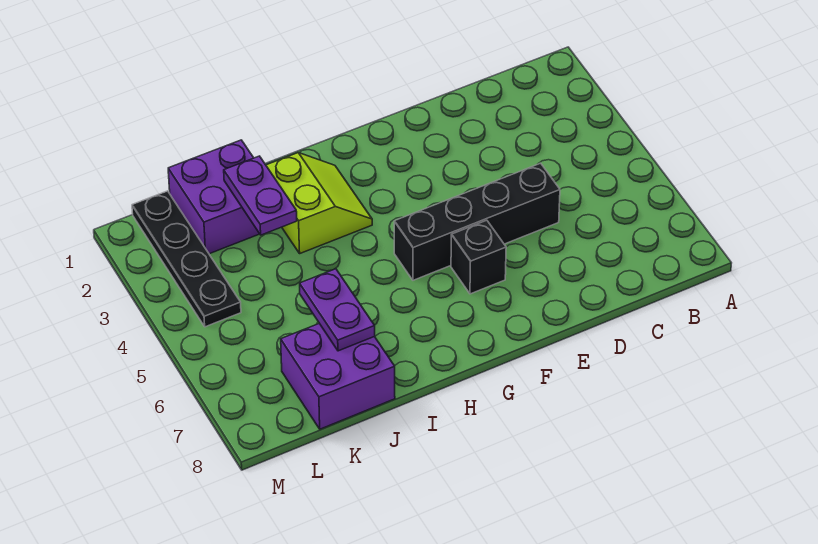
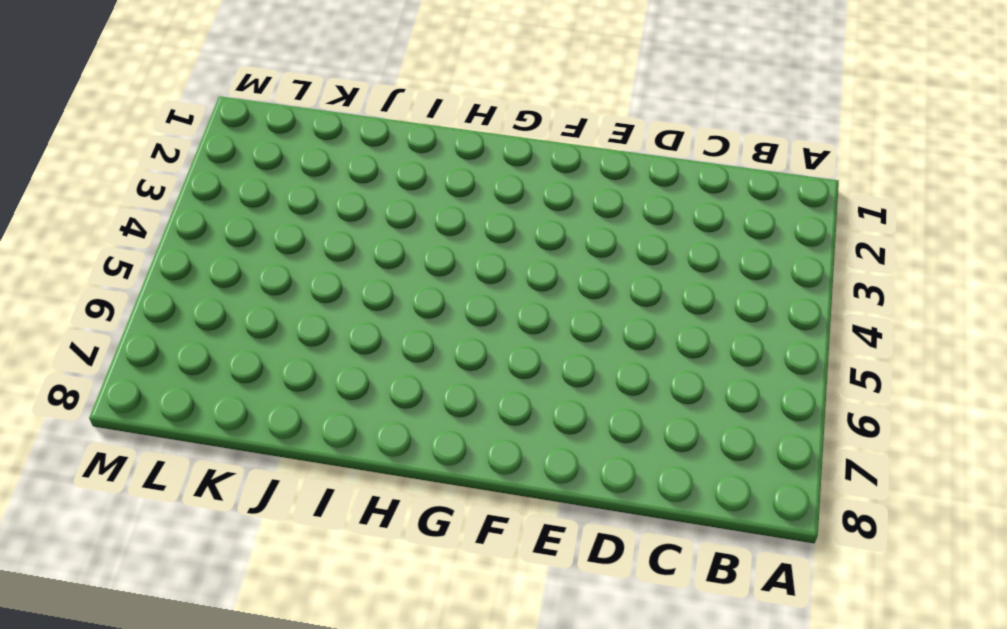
none -> black brick D5:G5 level 1
none -> black brick F6 level 1

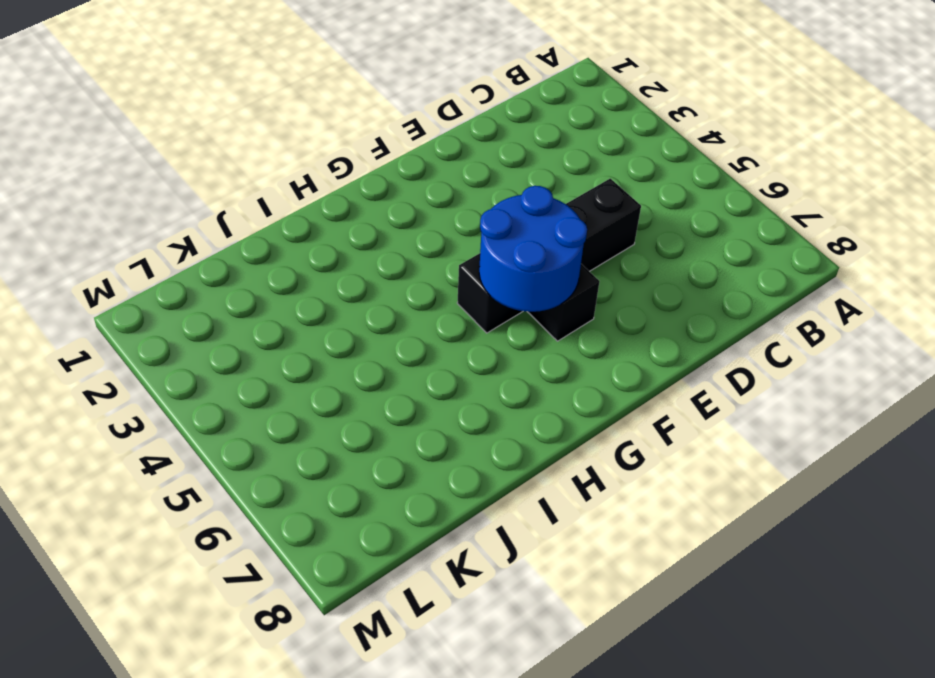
blue round brick F5:G6 level 2 -> none
none -> lime slope H2:I3 level 1 top I
none -> purple brick J1:K2 level 1

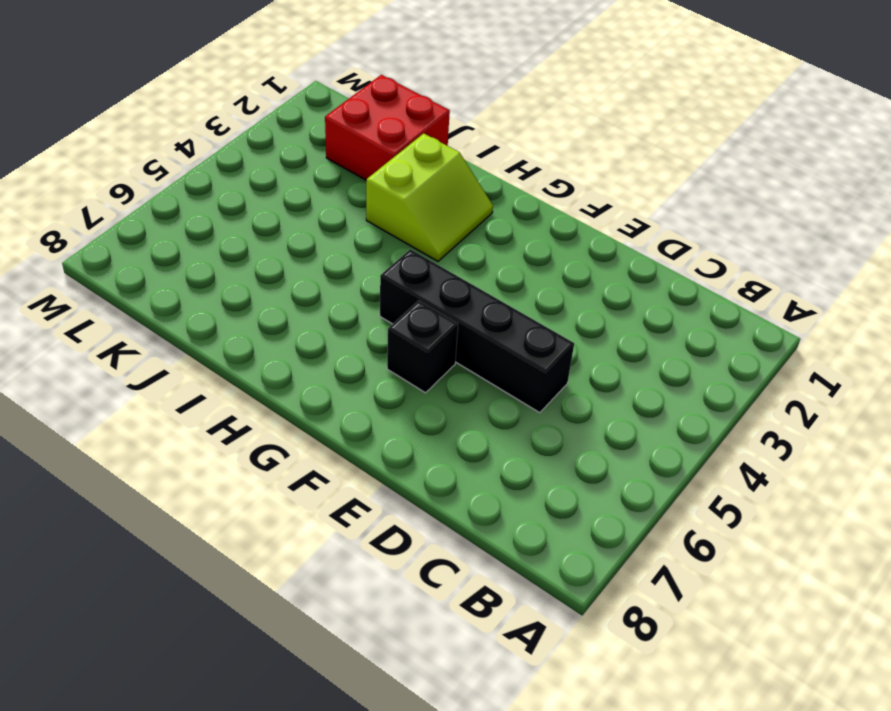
red brick J1:K2 level 1 -> purple brick J1:K2 level 1
none -> purple brick J7:K8 level 1
none -> black plate L1:L4 level 1

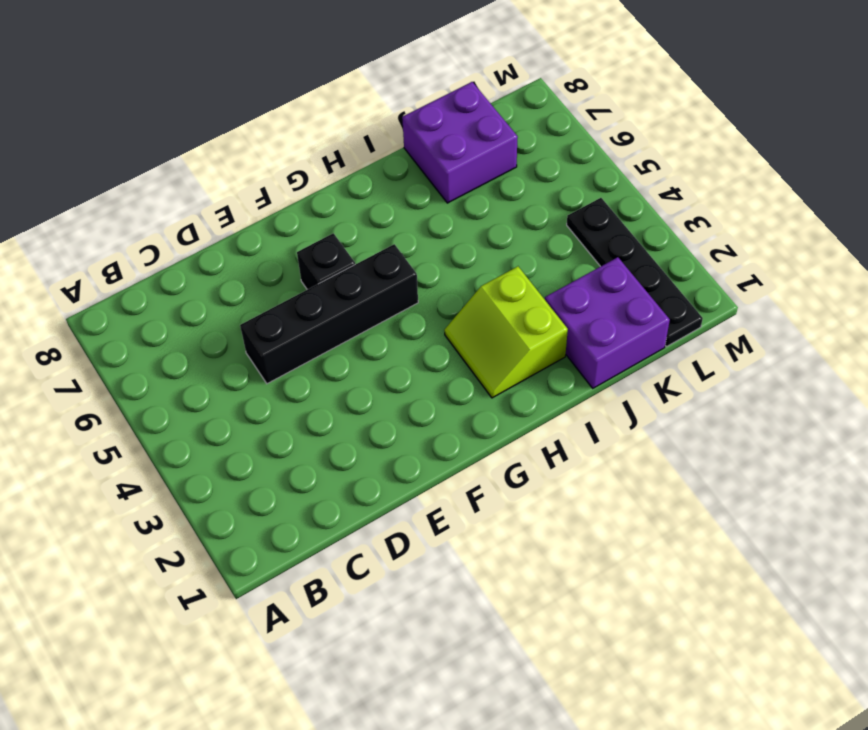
none -> purple plate J2:J3 level 2
none -> purple plate J6:J7 level 2

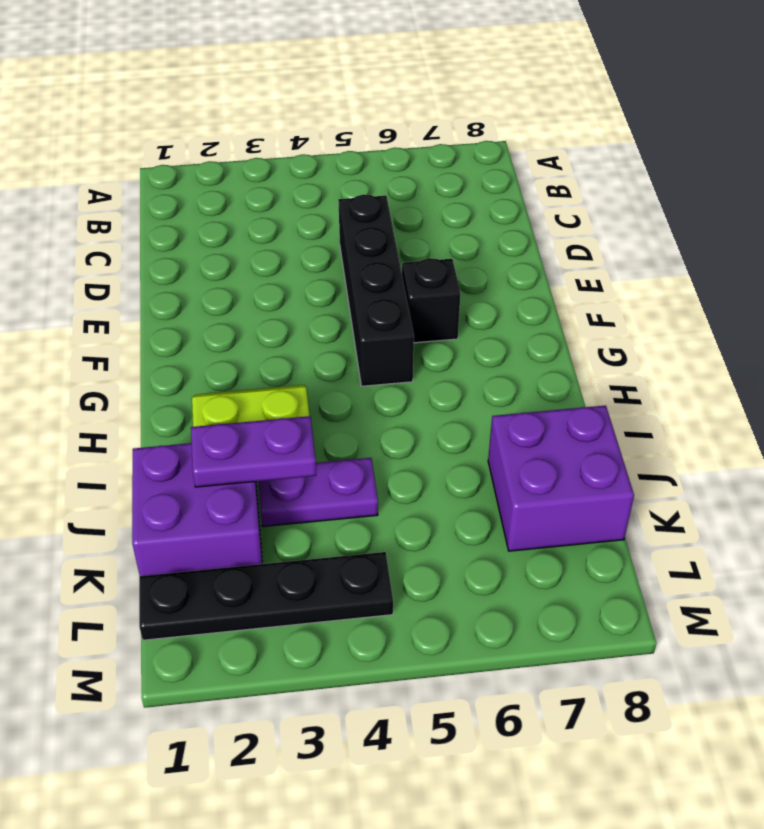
purple plate J3:J4 level 1 -> purple plate J6:J7 level 2

